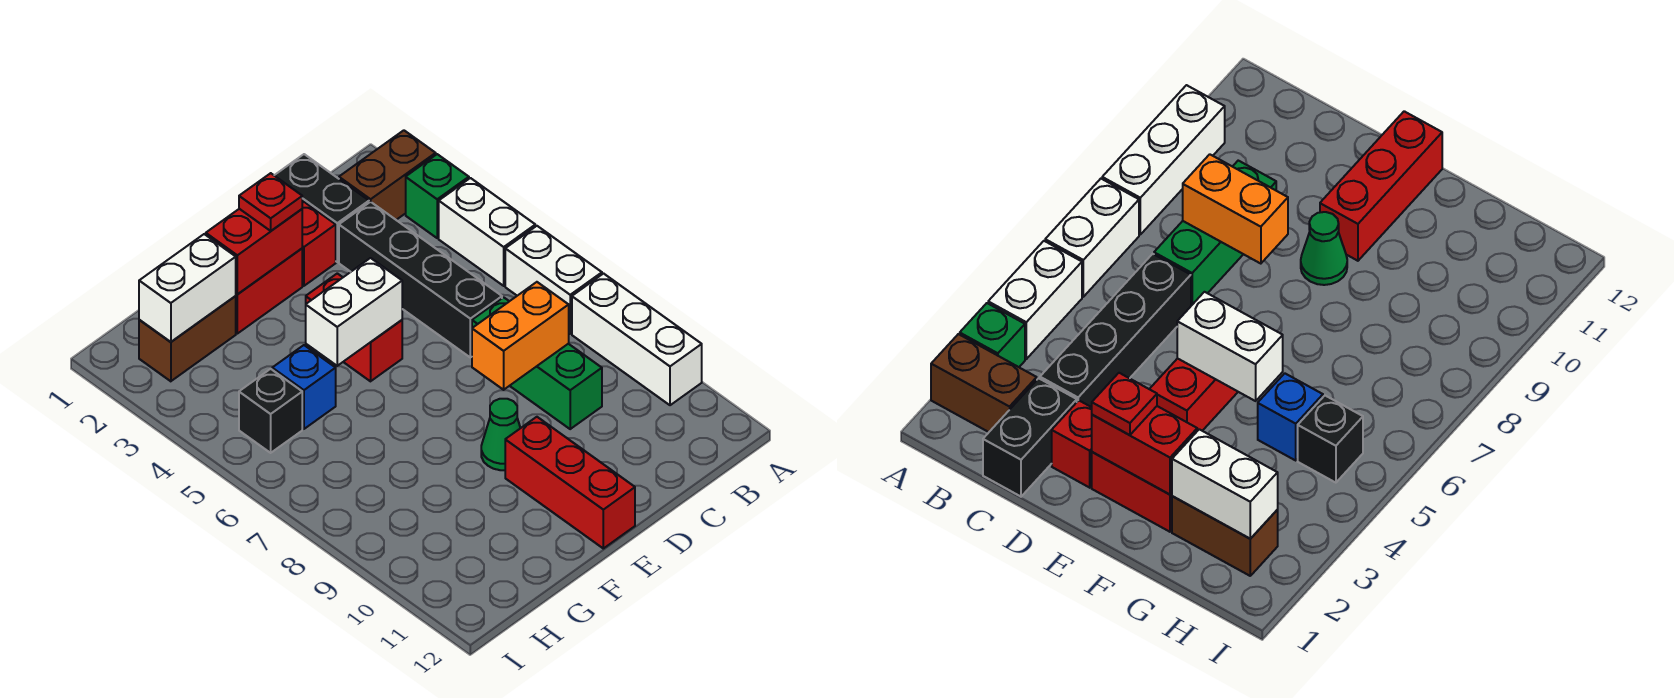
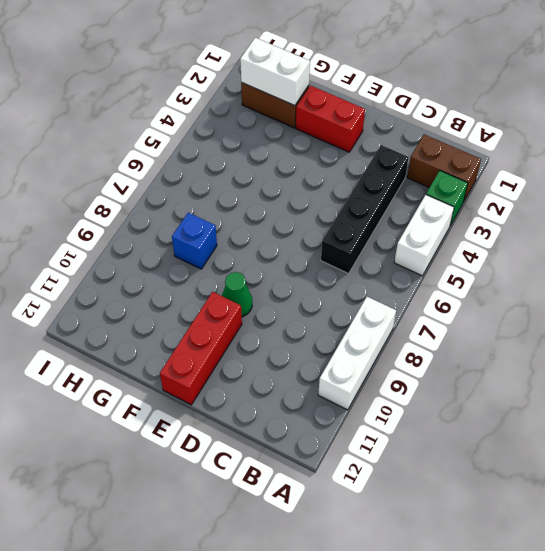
blue brick G8 level 1 -> blue brick G5 level 1
none -> white brick A6:A7 level 1
none -> black brick C1:C2 level 1
none -> green brick C7:C9 level 1

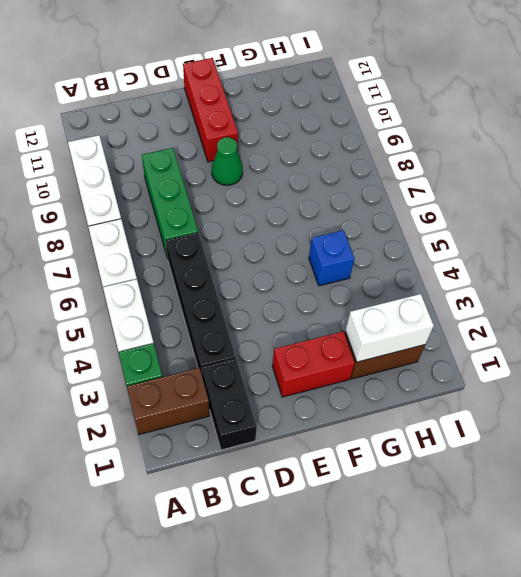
none -> red brick D2 level 1
none -> red brick E4:E5 level 1
none -> black brick H5 level 1

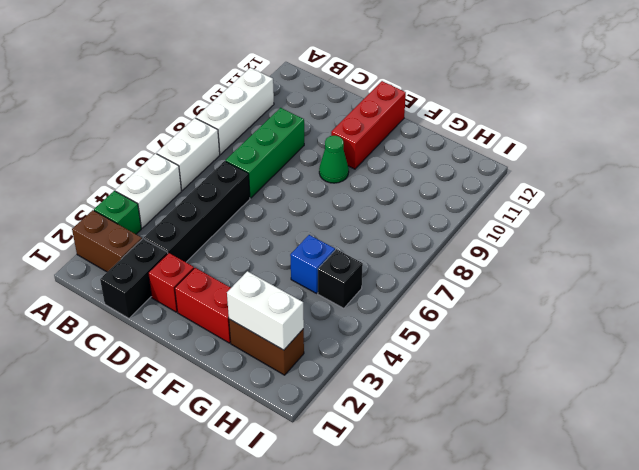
none -> red brick E4:E5 level 1
none -> orange brick C8:D8 level 2
none -> red brick E2:F2 level 2

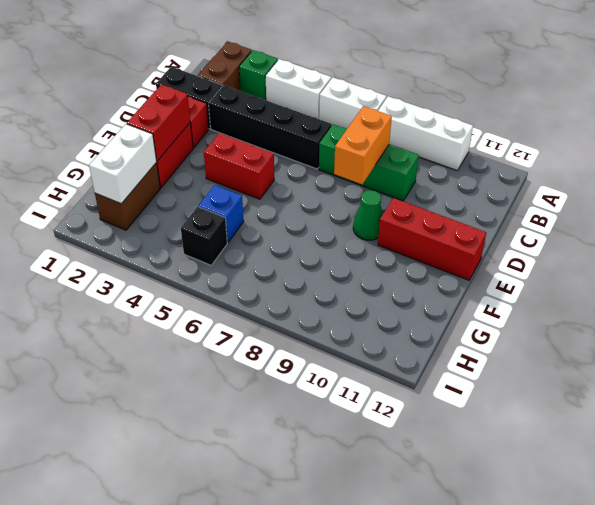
none -> white brick E5:F5 level 2
none -> red plate E2 level 3

